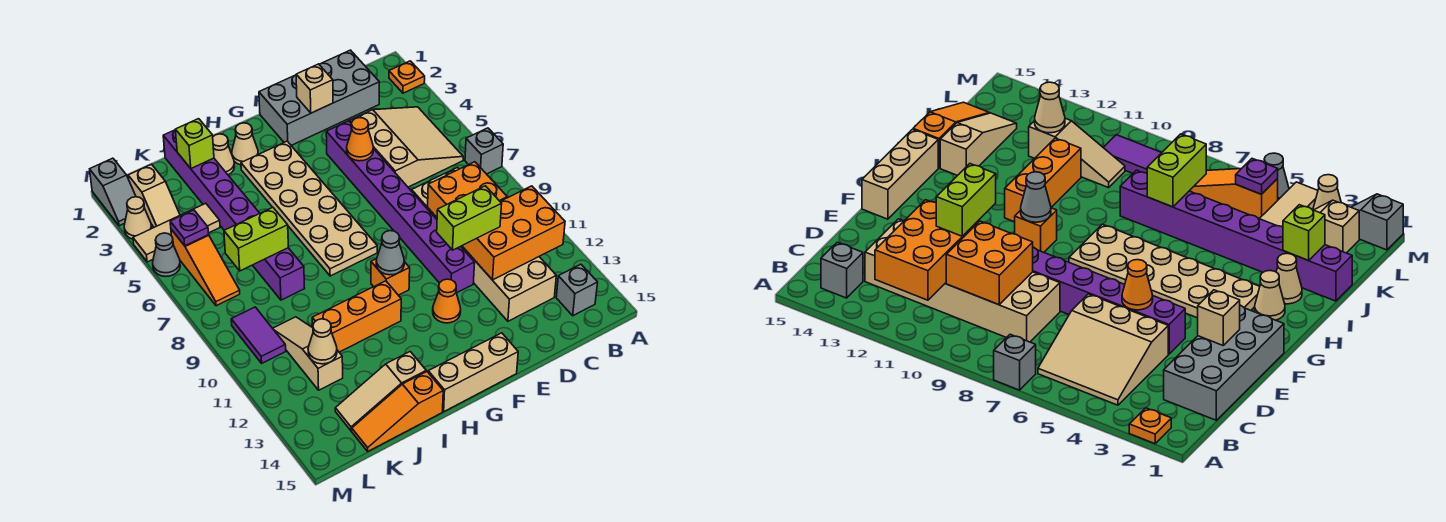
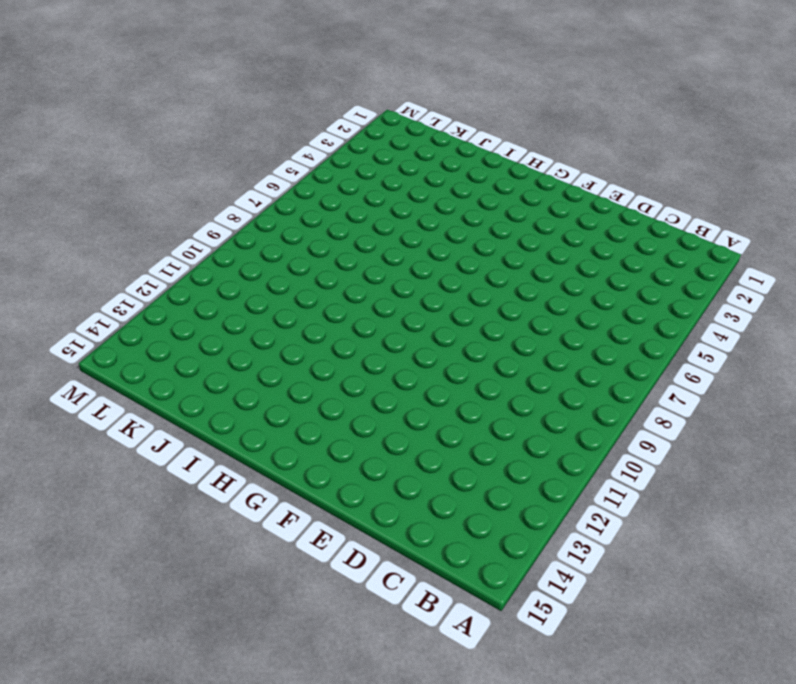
none -> orange plate A2 level 1
none -> grey brick A7 level 1
none -> tan slope B4:D6 level 1 top D
none -> grey brick B14 level 1

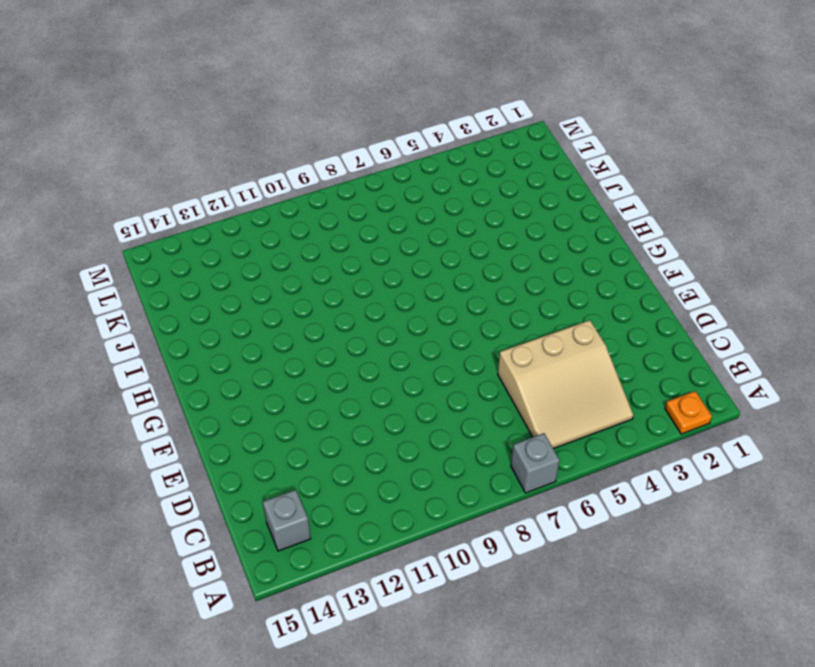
none -> grey brick C1:F2 level 1
none -> tan brick C8:D13 level 1
none -> purple brick E4:E11 level 1
none -> orange cone F12 level 1

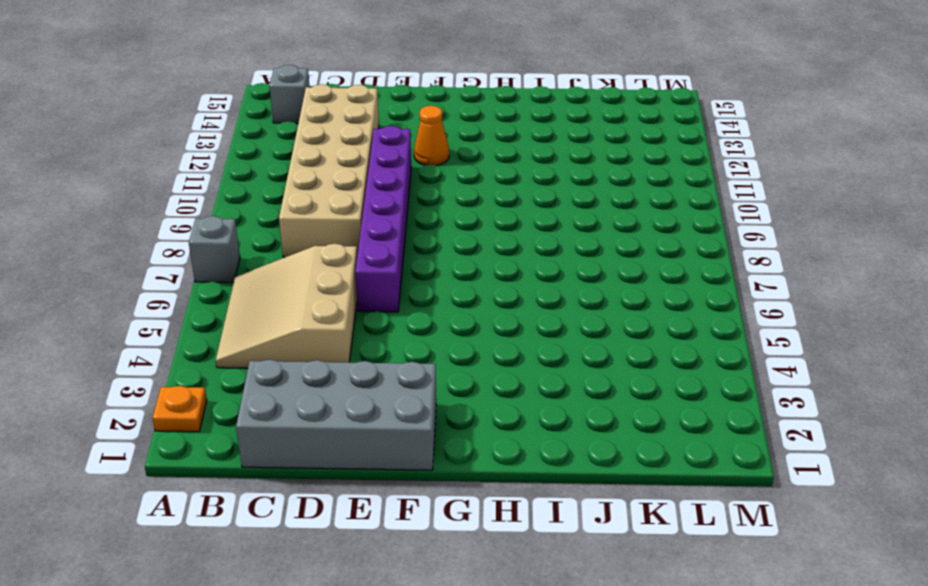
purple brick E6:E11 level 1 -> purple brick E4:E11 level 1
none -> tan brick F15:H15 level 1
none -> tan plate G3:H8 level 1
none -> orange brick G10 level 1
none -> tan cone H2 level 1

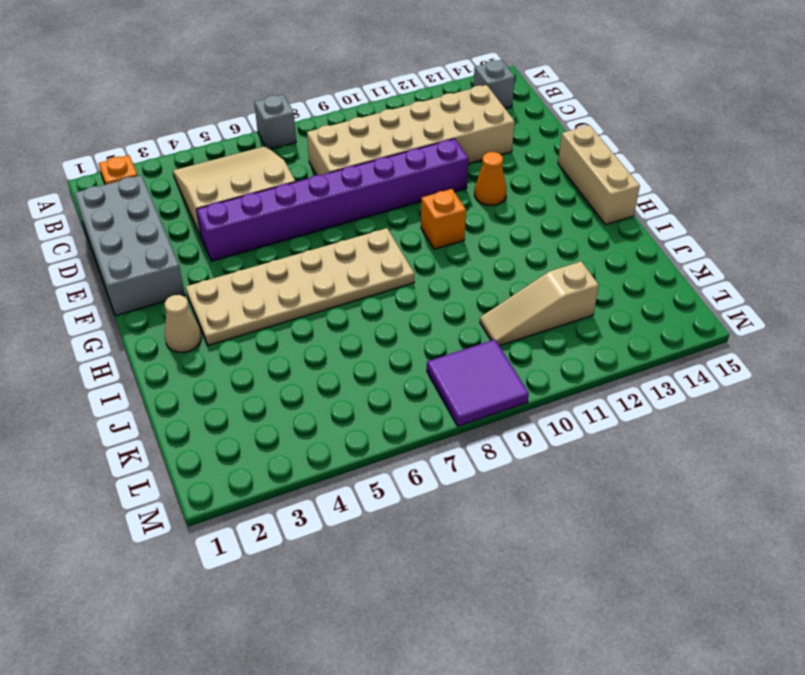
purple tile L8:M9 level 1 -> purple tile L9:L10 level 1
none -> orange brick H11:J11 level 1
none -> tan cone I2 level 1
none -> tan slope I14:K14 level 1 top I
none -> orange slope I15:K15 level 1 top I

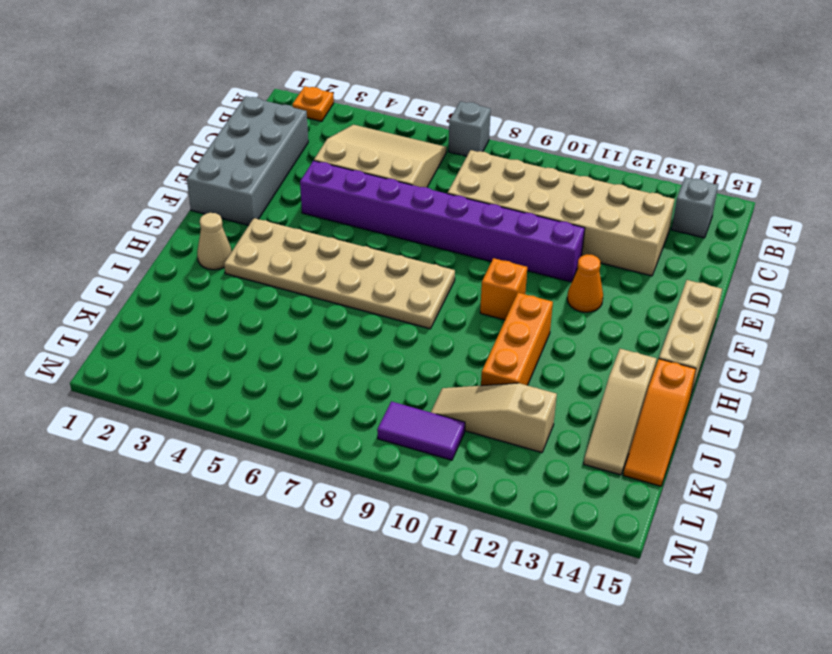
none -> tan cone I2 level 1
none -> purple brick J1:J8 level 1
none -> tan tile K4:M4 level 1
none -> tan slope L2:L3 level 1 top 2

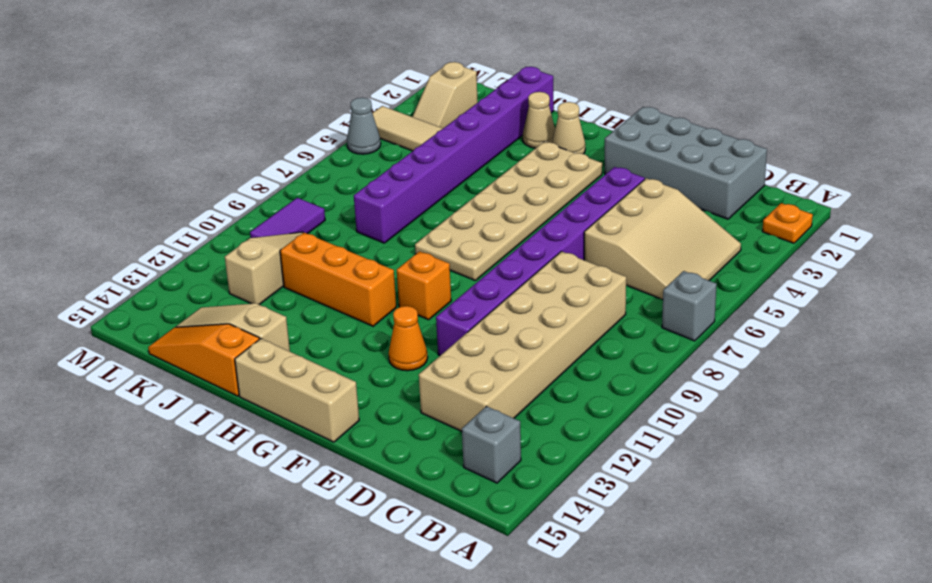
none -> orange slope L5:L7 level 1 top 5
none -> grey slope M1:M2 level 1 top 1
none -> tan cone M3 level 1
none -> orange brick B11:D12 level 2

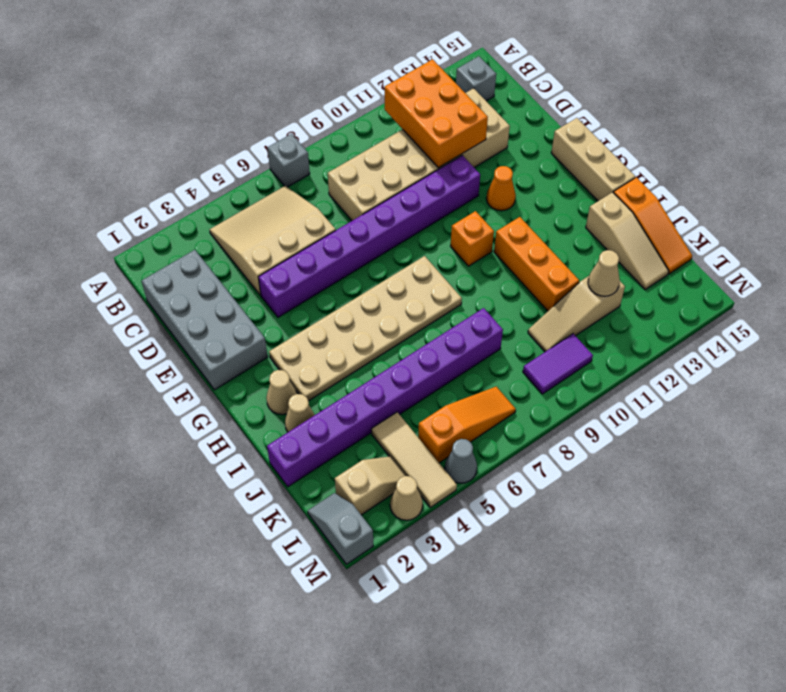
grey slope L1:M1 level 1 top M -> grey slope M1:M2 level 1 top 1
none -> orange plate A2 level 1
none -> orange brick C9:D10 level 2
none -> tan brick E2 level 2
none -> orange cone E5 level 2

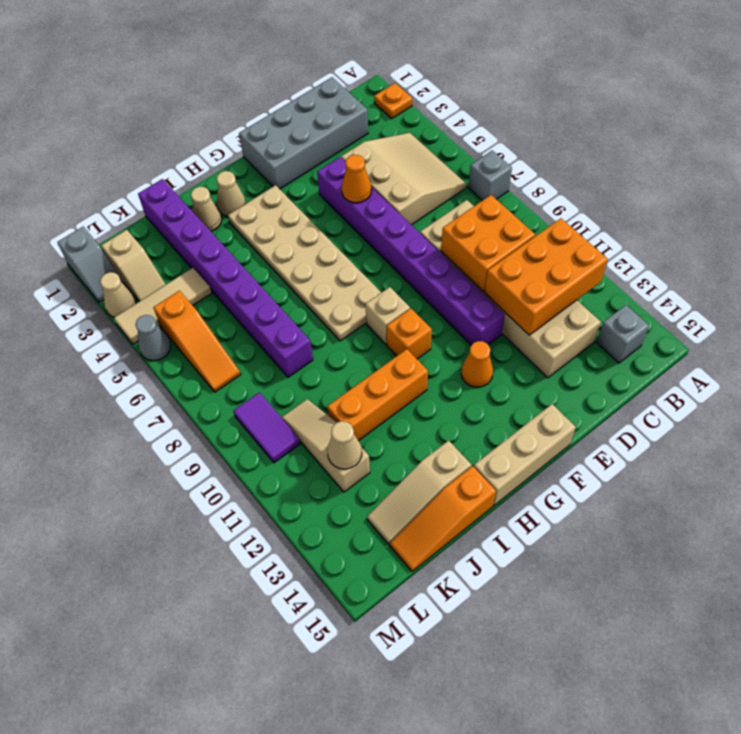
tan brick G9 level 1 -> tan brick E2 level 2
none -> grey cone G10 level 2
none -> lime brick J2 level 2
none -> lime brick J7:K7 level 2
none -> purple plate L5 level 2

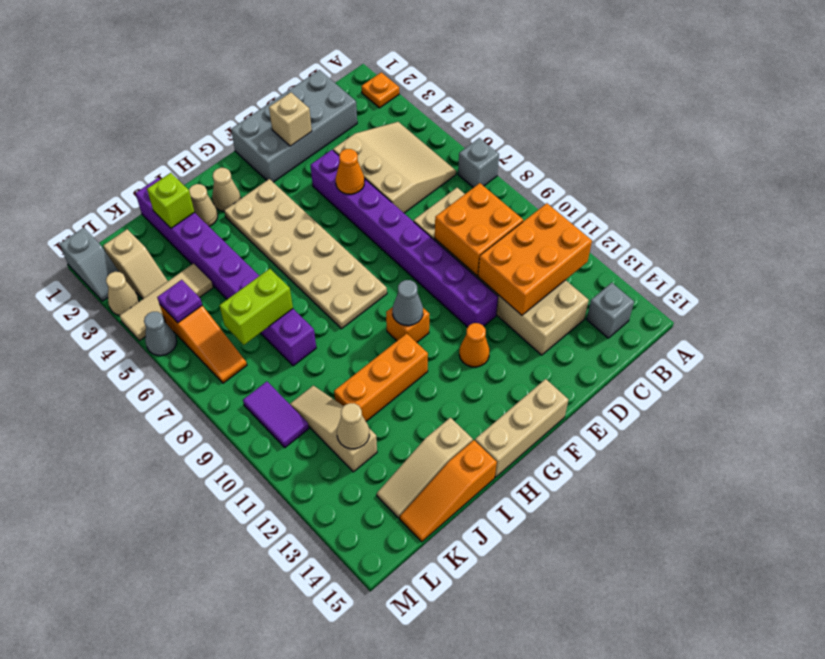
none -> lime brick D11:E11 level 3

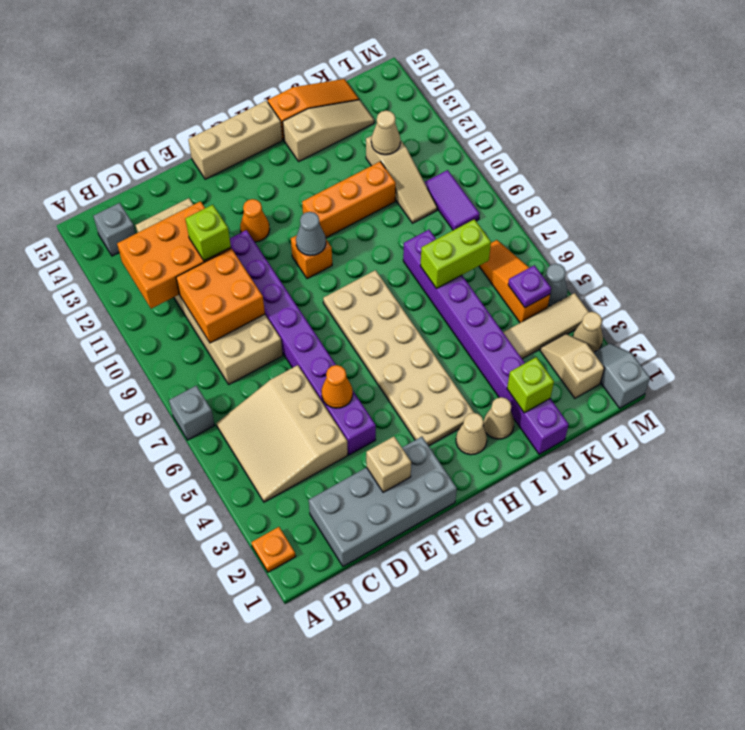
lime brick D11 level 3 -> lime brick D11:E11 level 3

